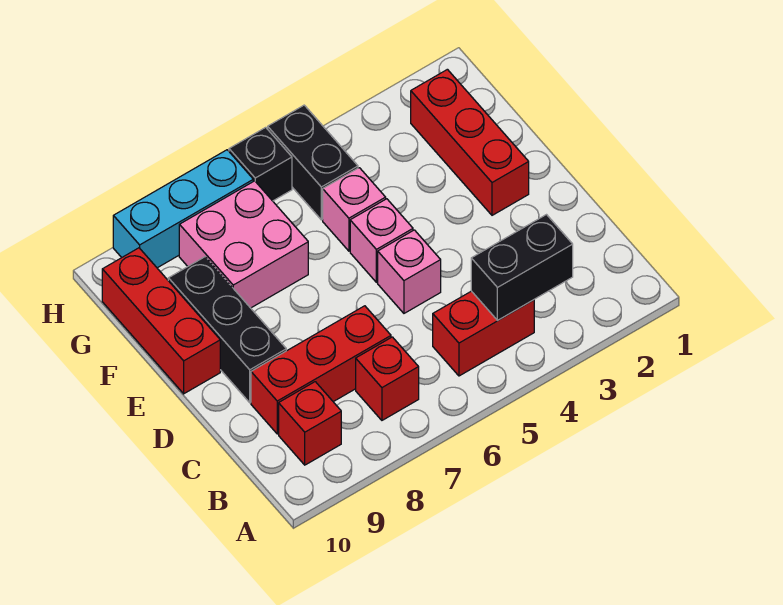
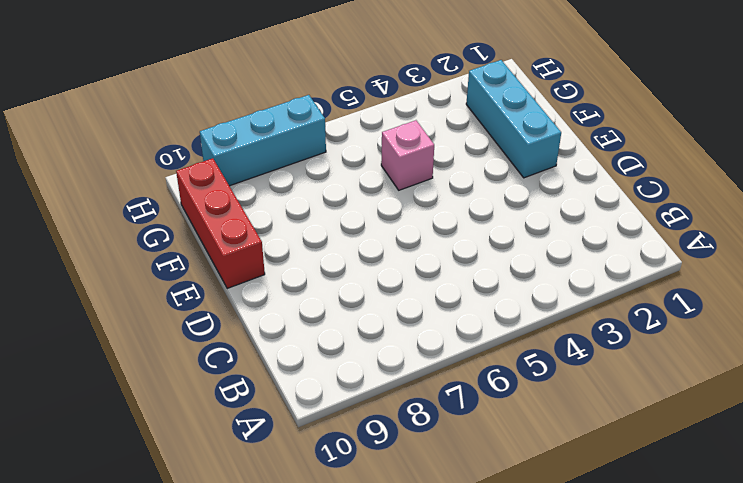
cyan brick E2:G2 level 1 -> red brick E2:G2 level 1
none -> red brick B4:B5 level 1
none -> red brick B7 level 1
none -> red brick B9 level 1

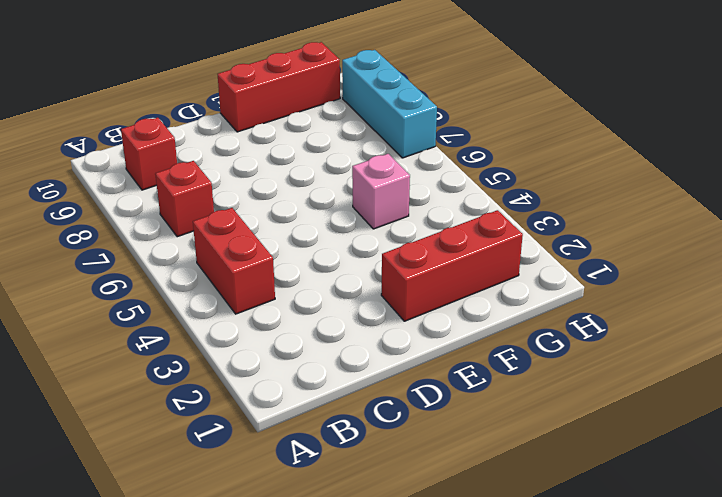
none -> red brick C7:C9 level 1
none -> pink brick D5 level 1
none -> black brick D9:F9 level 1

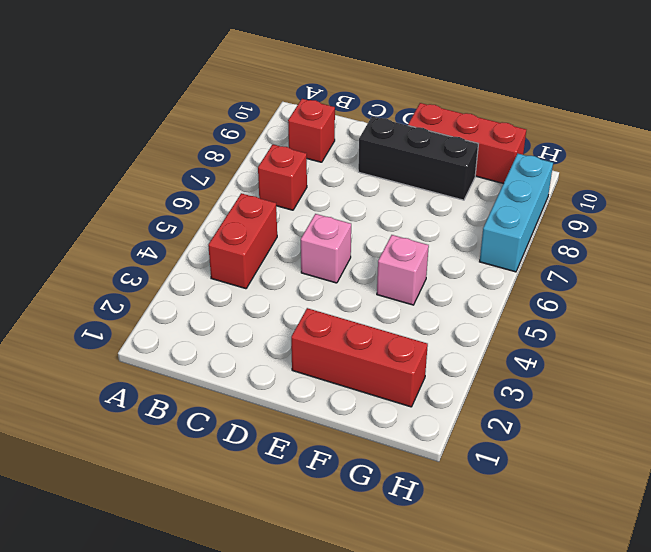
none -> red brick C7:C9 level 1
none -> pink brick E5 level 1
none -> pink brick F7:G8 level 1

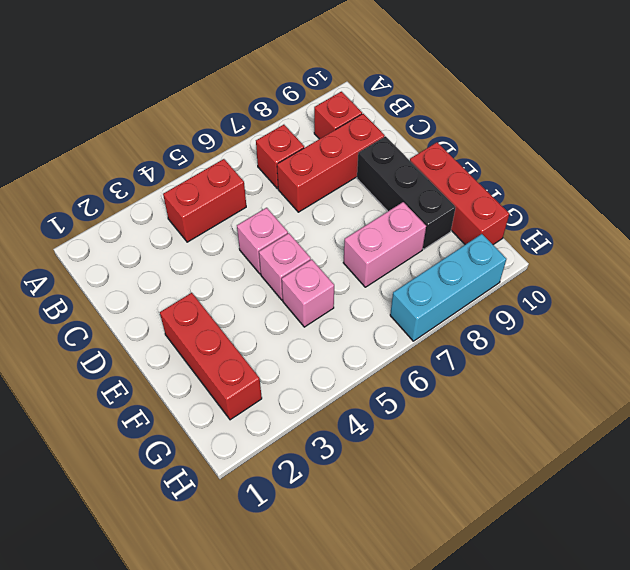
pink brick F7:F8 level 1 -> pink brick F7:G8 level 1
none -> black brick G5:H5 level 1
none -> black brick H6 level 1
none -> black brick B3:B4 level 2

